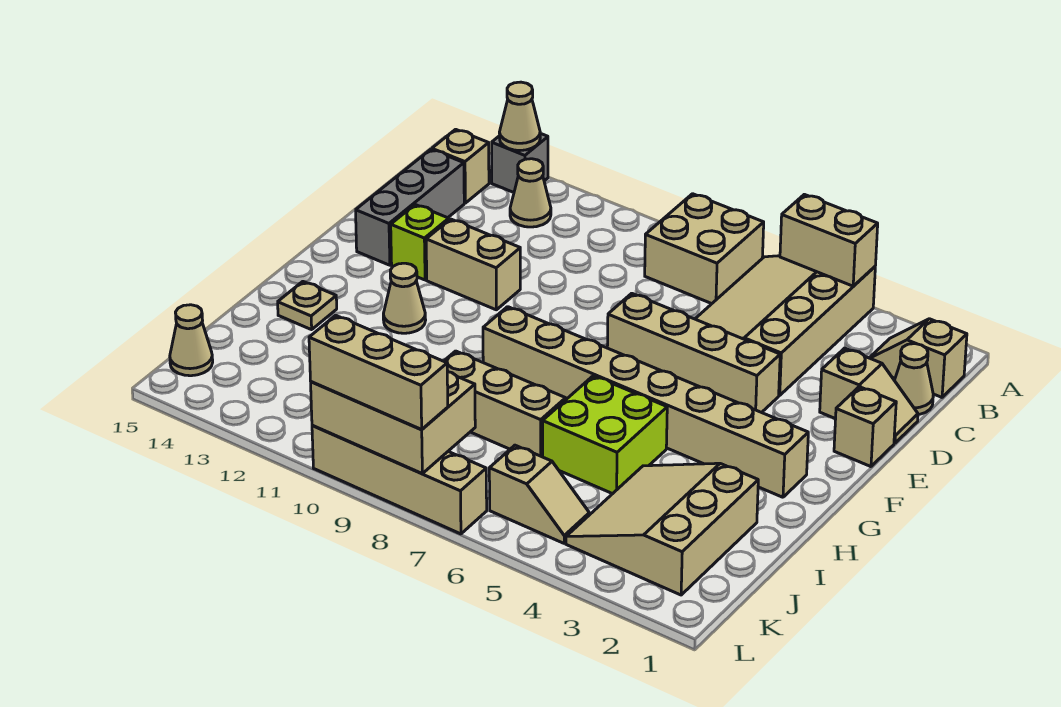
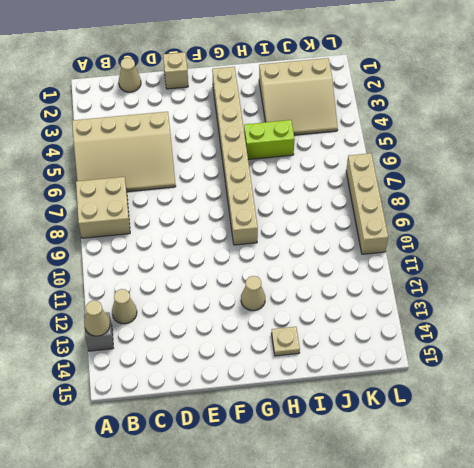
lime brick H5:I5 level 1 -> lime brick H5:I6 level 1
none -> tan slope B1:B2 level 1 top 1
none -> tan brick B14 level 1
none -> grey brick C14:E14 level 1

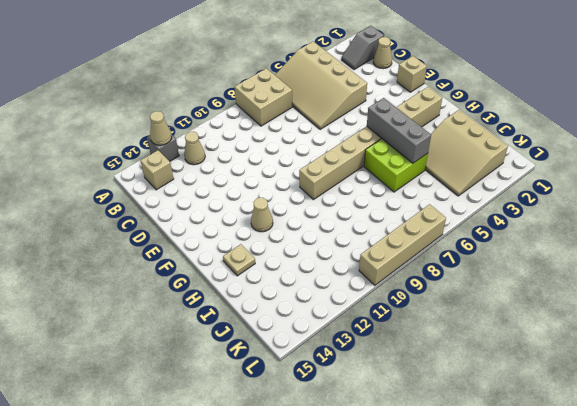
grey slope B1:B2 level 1 top 1 -> tan slope B1:B2 level 1 top 1
grey brick G5:I5 level 2 -> grey brick C14:E14 level 1
none -> tan slope D1:D2 level 1 top 2
none -> tan brick E4:E7 level 1
none -> tan brick E11:E12 level 1

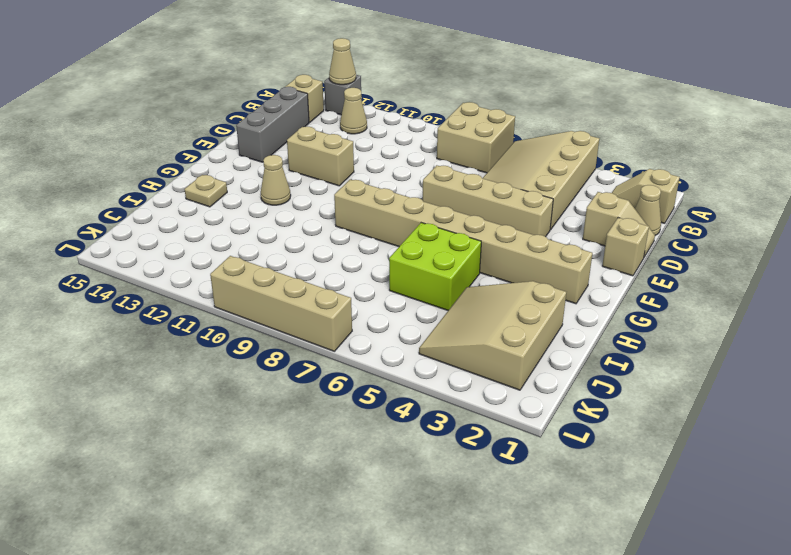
none -> lime brick E13 level 1
none -> tan brick I7:I9 level 1
none -> tan slope K5:K6 level 1 top 6

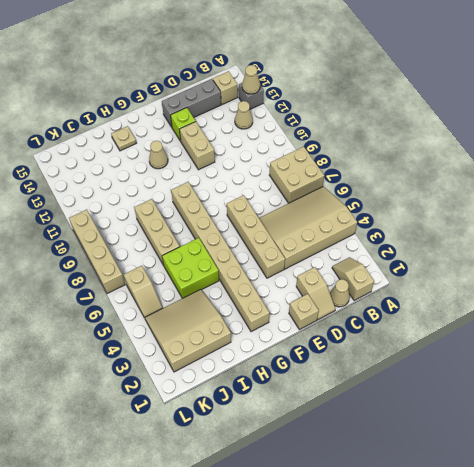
none -> tan cone K15 level 1
none -> tan brick A4:A5 level 2
none -> tan brick K8:L10 level 2

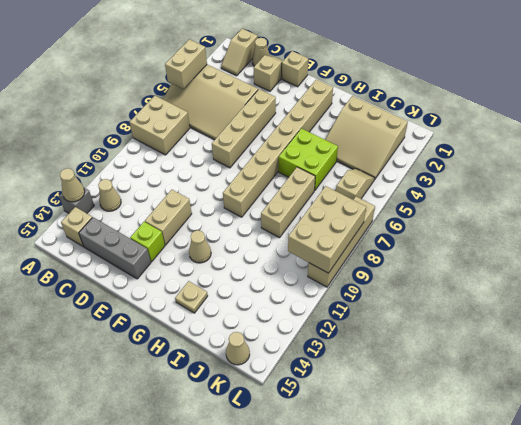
none -> tan brick L8:L10 level 3

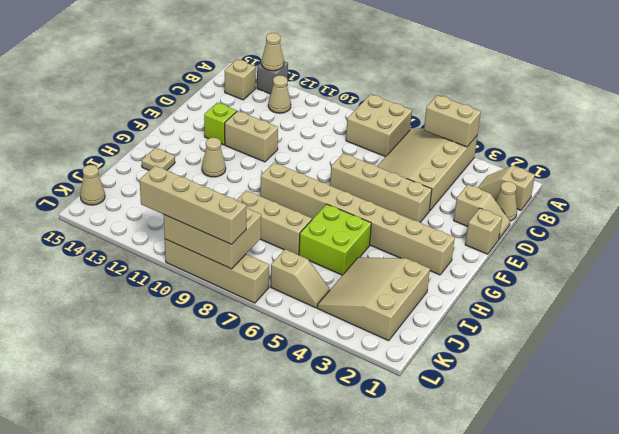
tan brick L8:L11 level 3 -> tan brick L8:L10 level 3
none -> grey brick C14:E14 level 1

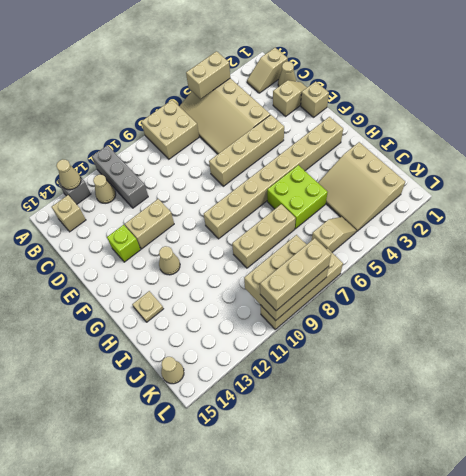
grey brick A11:C11 level 1 -> grey brick C14:E14 level 1

